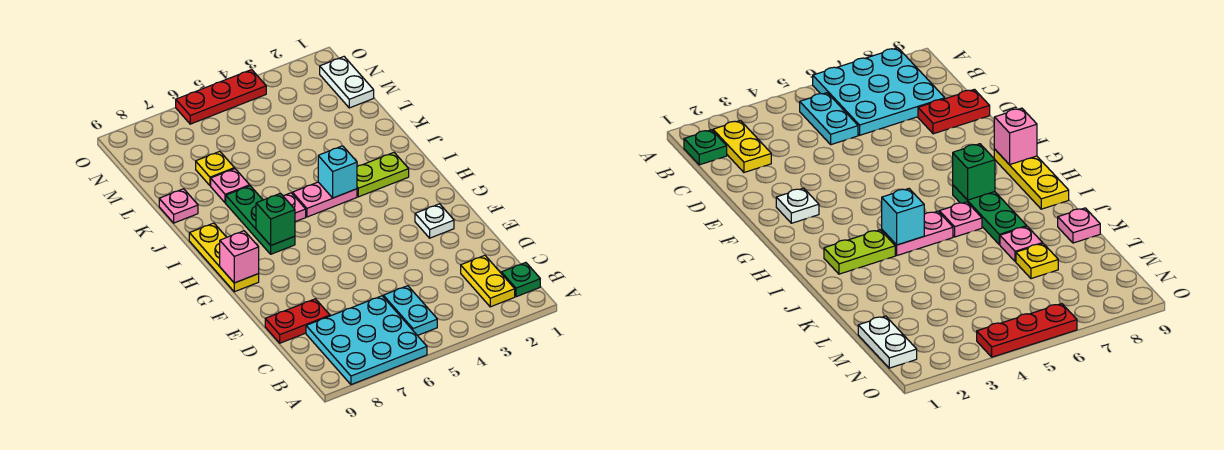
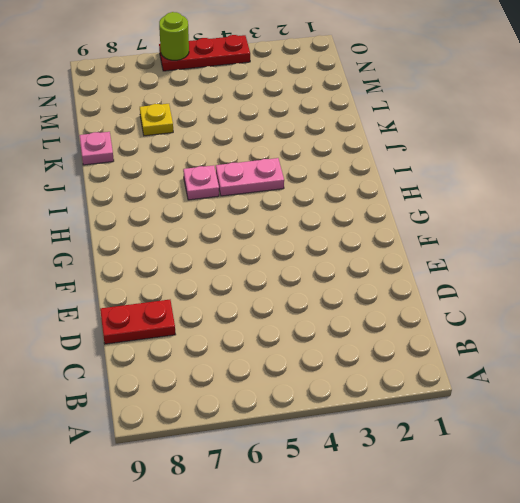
lime round brick O6 level 2 -> none
none -> cyan plate A6:C8 level 1
none -> green plate B1 level 1
none -> yellow plate B2:C2 level 1

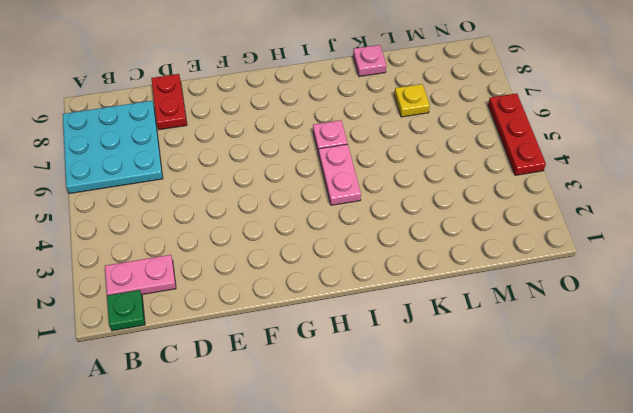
pink plate B2:C2 level 1 -> yellow plate B2:C2 level 1
none -> cyan plate B5:C5 level 1
none -> white plate F2 level 1
none -> yellow plate G9:I9 level 1

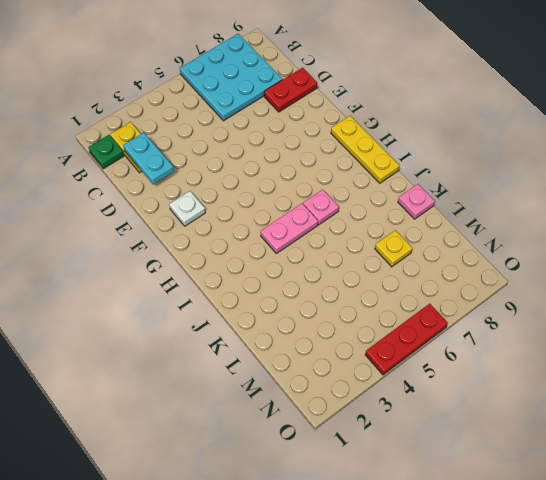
cyan plate C2:D2 level 2 -> cyan plate B5:C5 level 1
none -> green plate H7:J7 level 1
none -> lime plate I2:I3 level 1
none -> pink plate K7 level 1

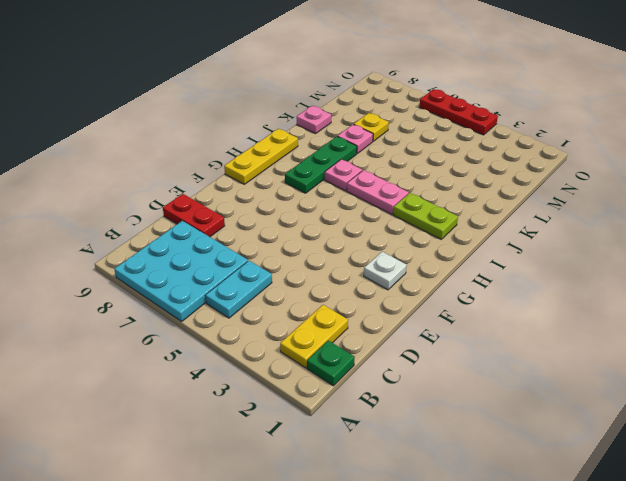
none -> white plate M1:N1 level 1
none -> pink brick G9 level 2
none -> green brick H7 level 2

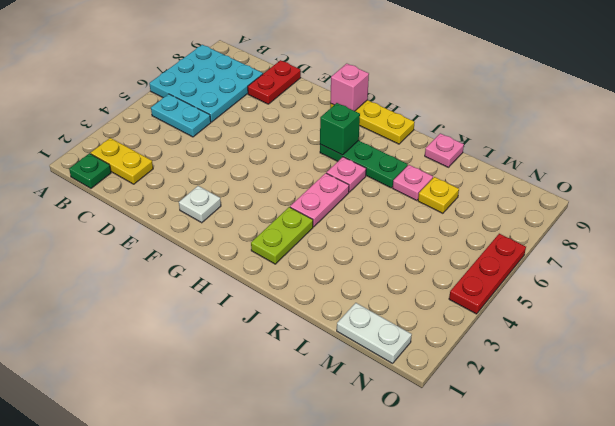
none -> cyan brick I4 level 2

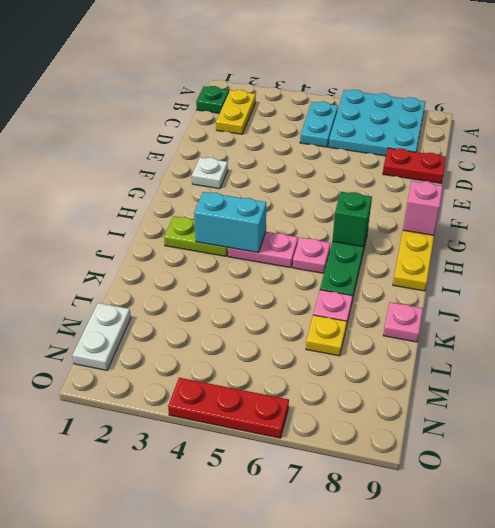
cyan brick I3:I4 level 2 -> cyan brick I4 level 2

